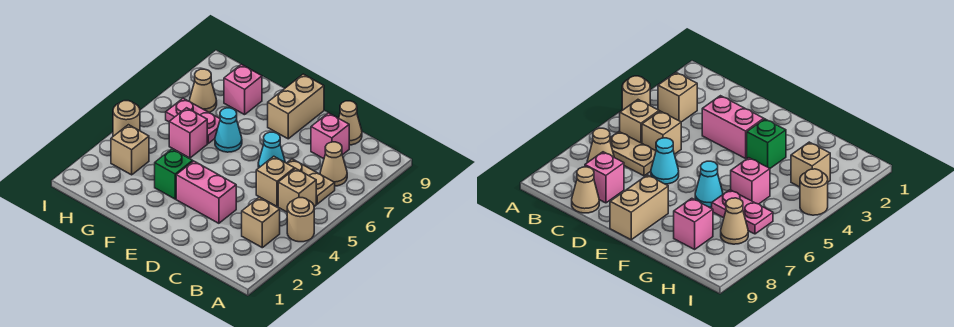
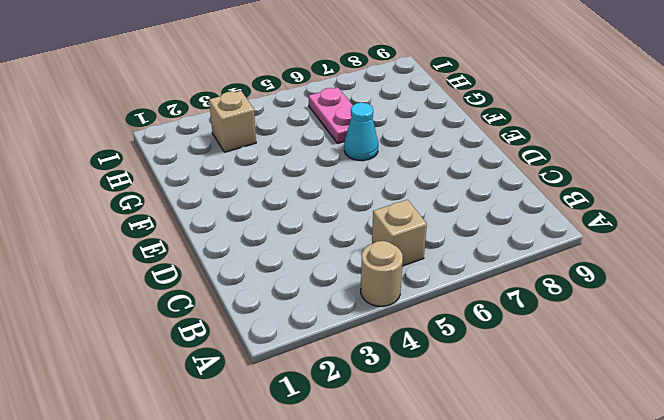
none -> tan brick B3 level 1
none -> tan plate B6:C6 level 1
none -> tan cone B7 level 1

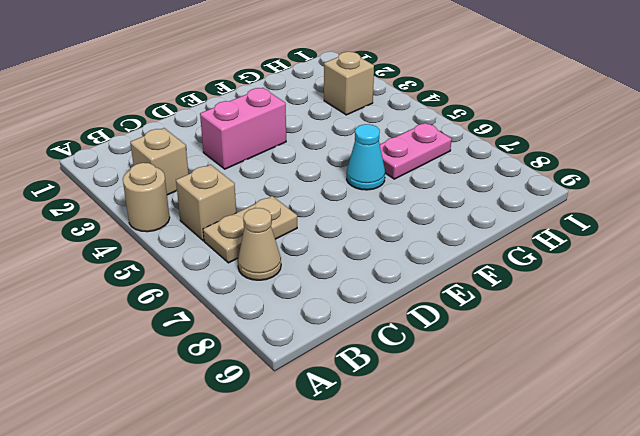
none -> tan brick C5 level 1
none -> pink brick C8 level 1
none -> tan cone C9 level 1

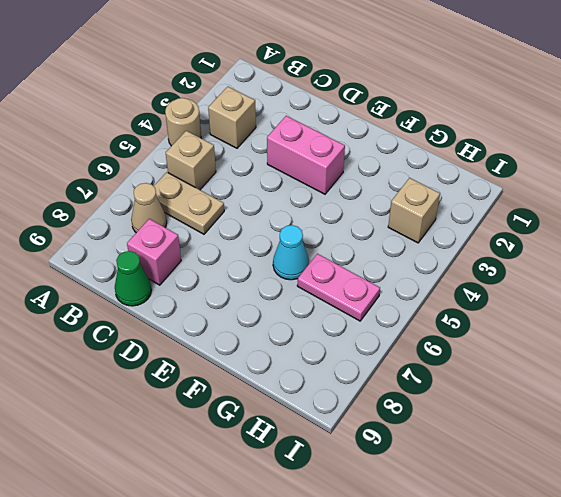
green cone C9 level 1 -> tan cone C9 level 1
none -> tan brick C5 level 1
none -> cyan cone D6 level 1
none -> tan brick E8:E9 level 1

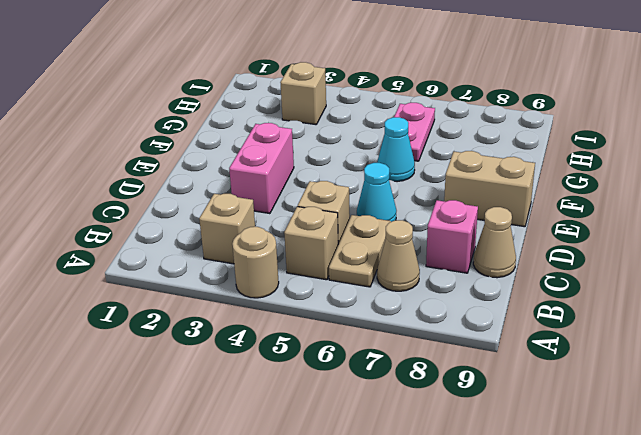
none -> green brick F3 level 1
none -> pink brick G5 level 1
none -> pink brick G8 level 1

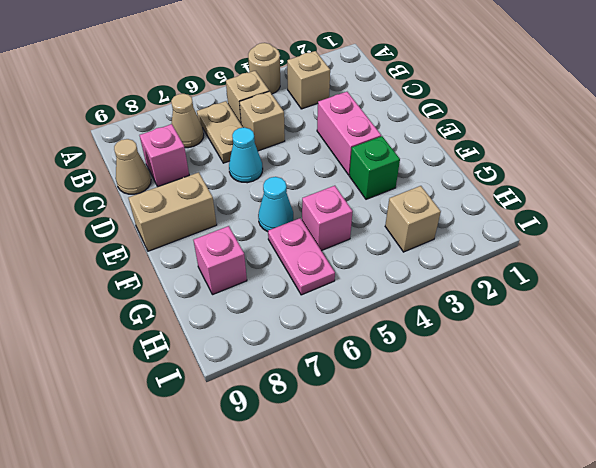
none -> tan cone H7 level 1
none -> tan round brick I4 level 1

